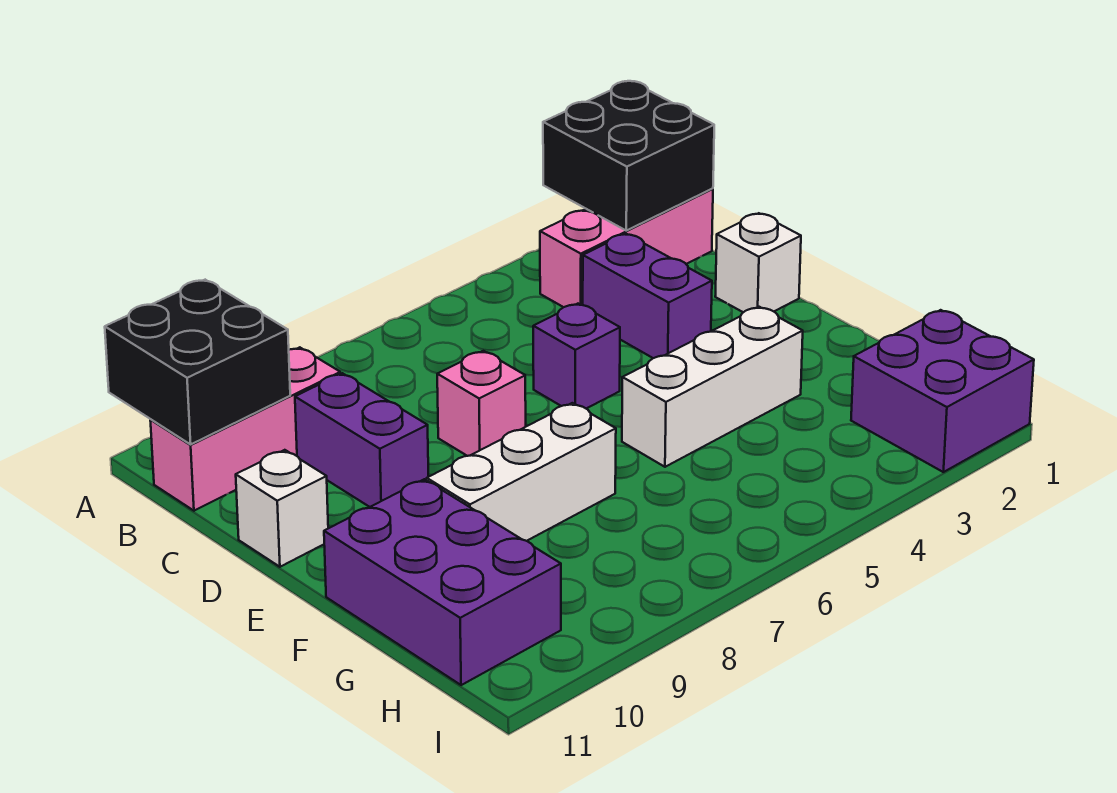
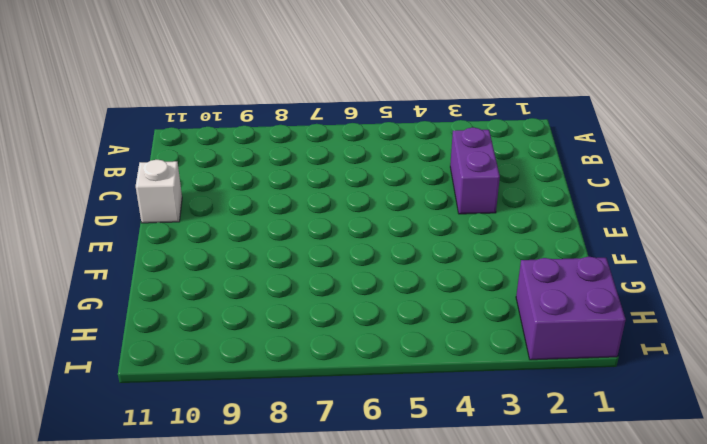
none -> pink brick B1:B3 level 1
none -> pink brick B9:B11 level 1
none -> purple brick C9:D9 level 1

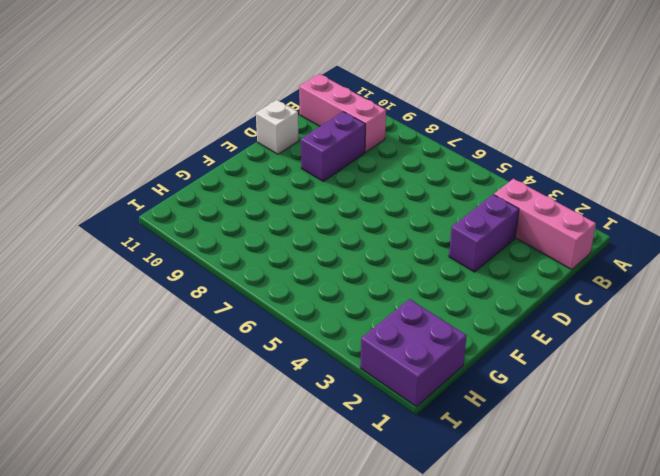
none -> white brick D1 level 1
none -> purple brick D5 level 1
none -> pink brick D7 level 1

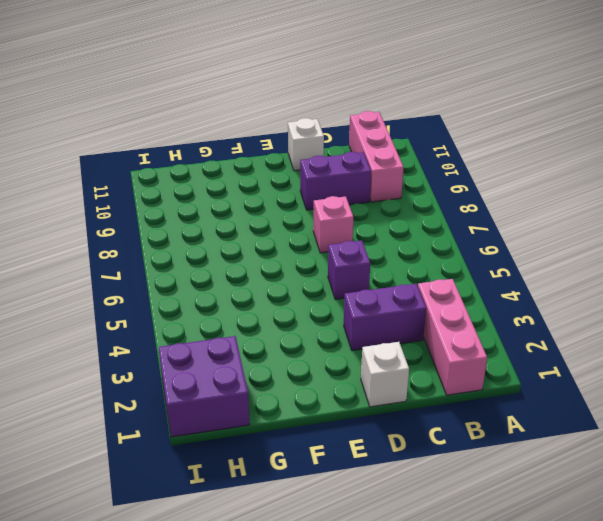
none -> white brick F3:F5 level 1
none -> white brick F7:F9 level 1
none -> purple brick F10:H11 level 1

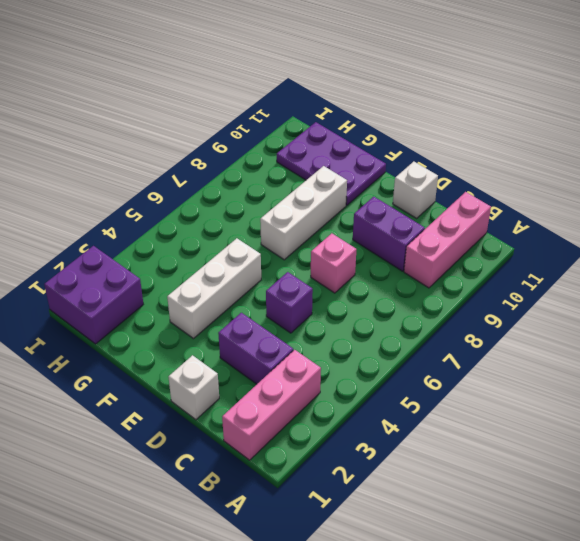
purple plate F10:H11 level 1 -> purple brick F10:H11 level 1
none -> black brick A1:B2 level 2
none -> black brick A10:B11 level 2

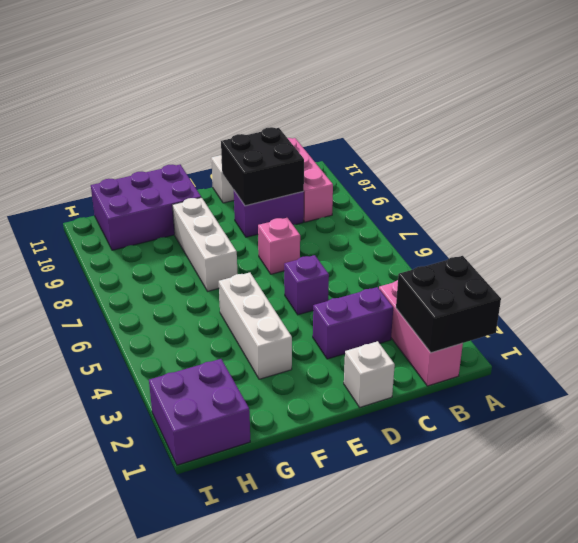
black brick C9:D10 level 2 -> black brick A10:B11 level 2

